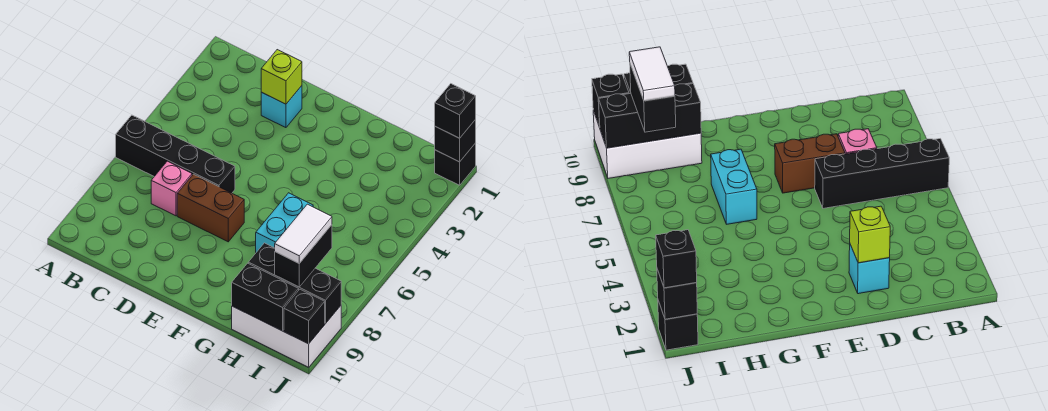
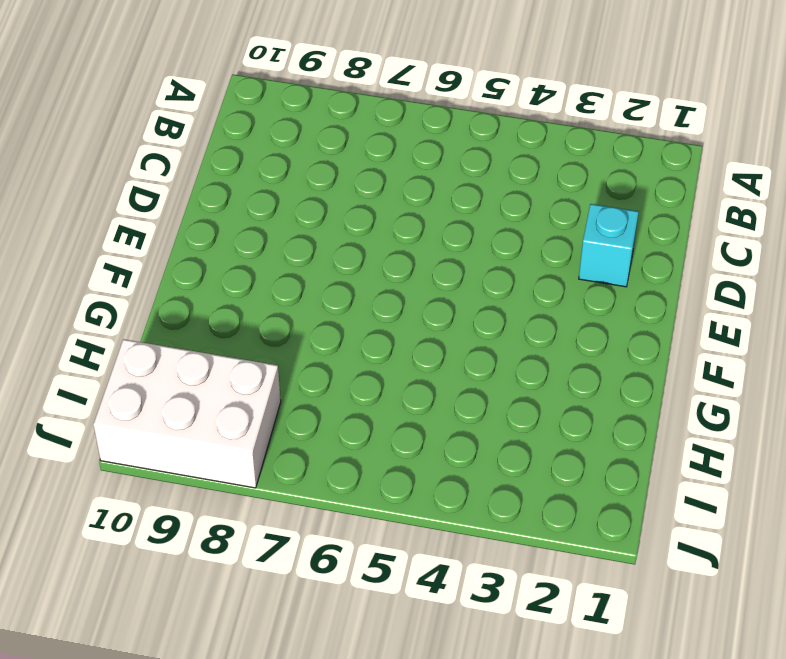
white brick I8:J10 level 1 -> white brick H9:J10 level 1
none -> black brick A6:D6 level 1
none -> pink brick C7 level 1
none -> brown brick D7:E7 level 1

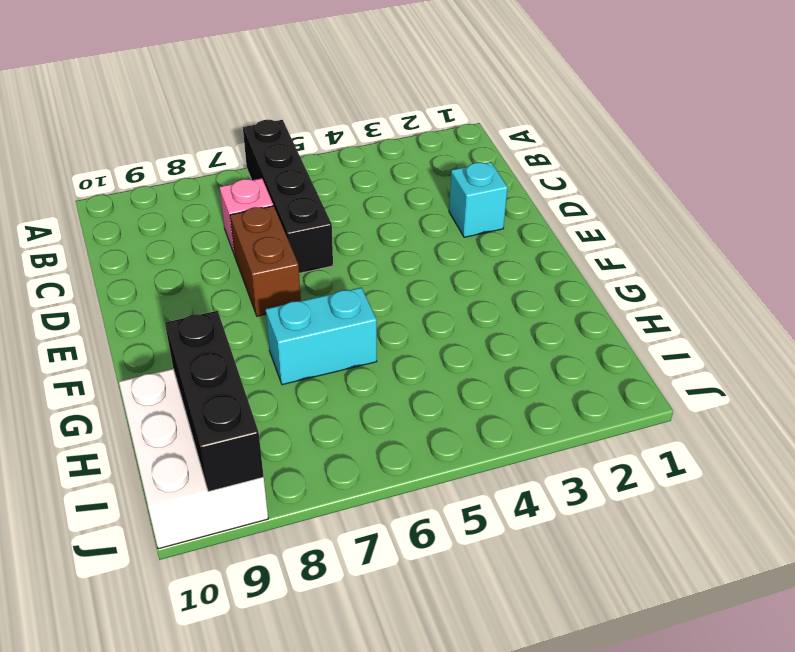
none -> black brick J1 level 1
none -> lime brick D2 level 2
none -> black brick H10:I10 level 2

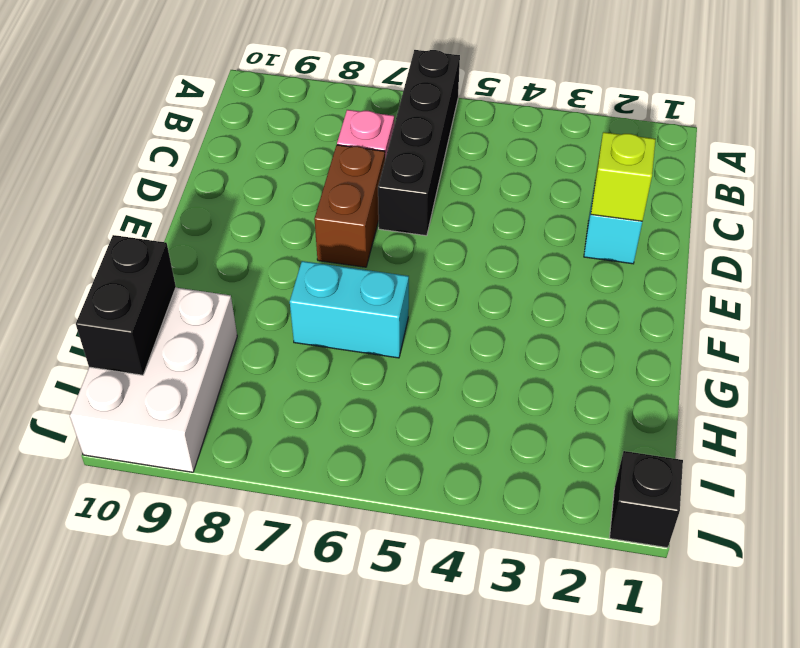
none -> black brick H9:J9 level 2
none -> black brick J1 level 2
none -> black brick J10 level 2

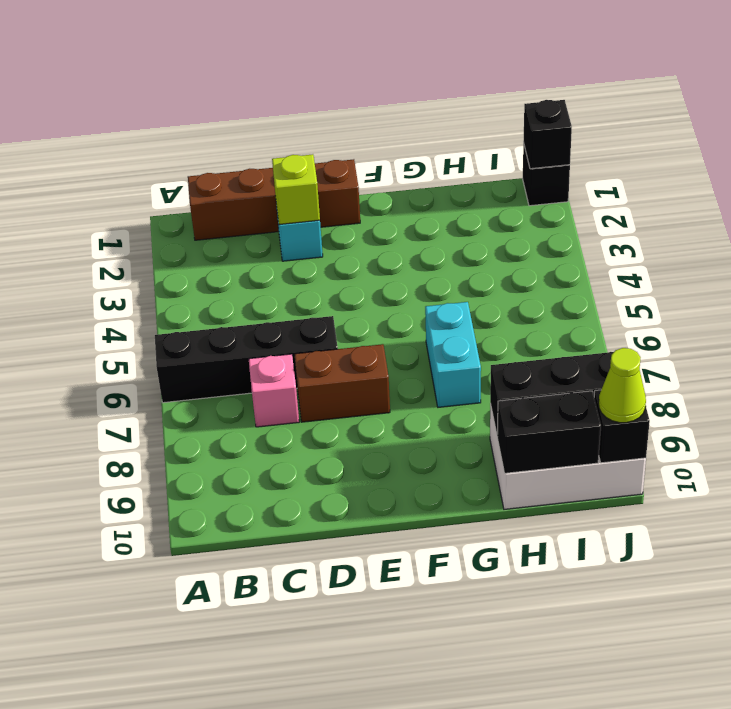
brown brick B1:E1 level 1 -> none
lime cone J10 level 3 -> none
none -> black brick I8:I9 level 3
none -> black brick J1 level 3
none -> white tile I8:I9 level 4

